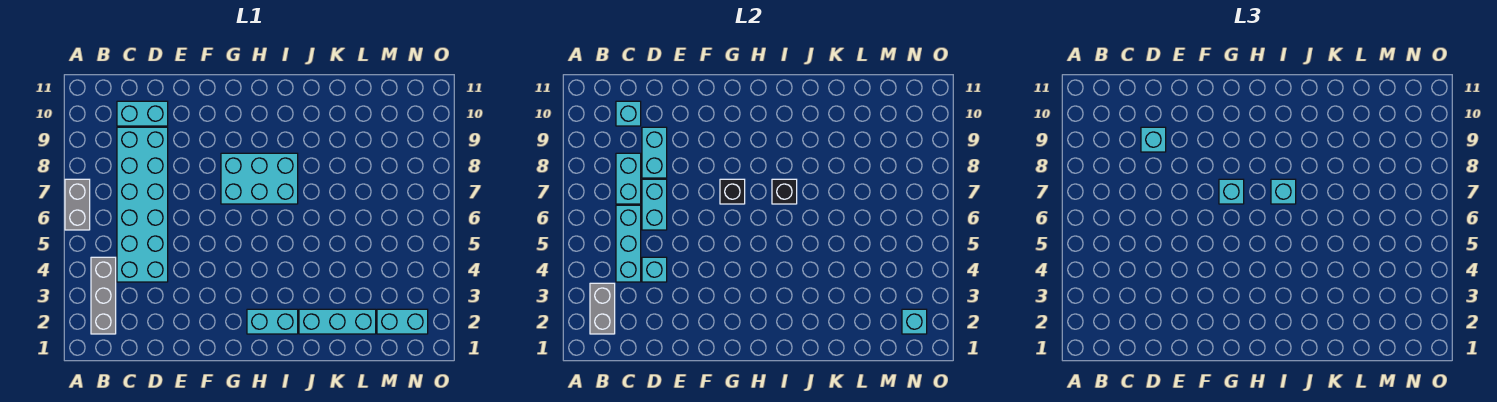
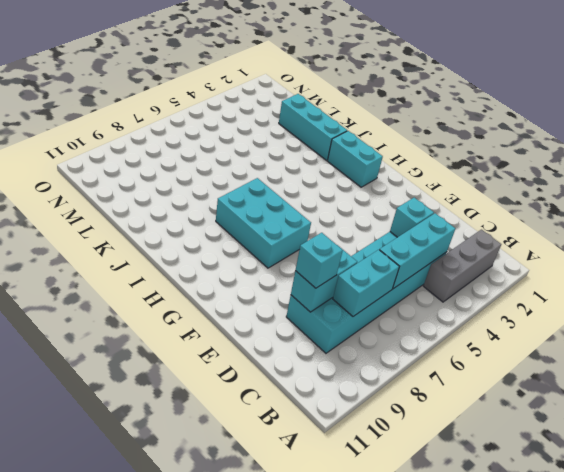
none -> grey brick A6:A7 level 1
none -> cyan brick C10:D10 level 1
none -> cyan brick M2:N2 level 1

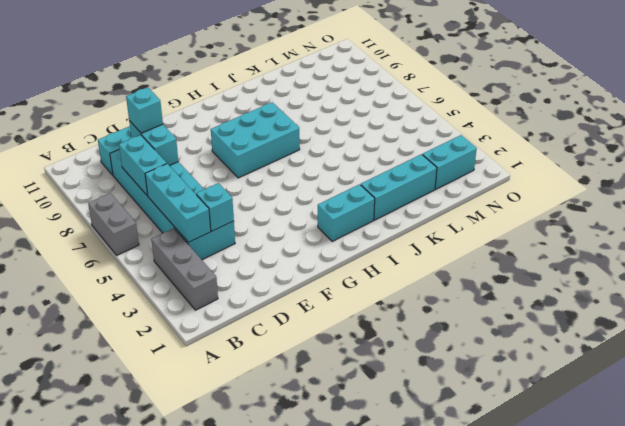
none -> grey brick B2:B3 level 2
none -> cyan brick C10 level 2
none -> cyan brick D6:D7 level 2

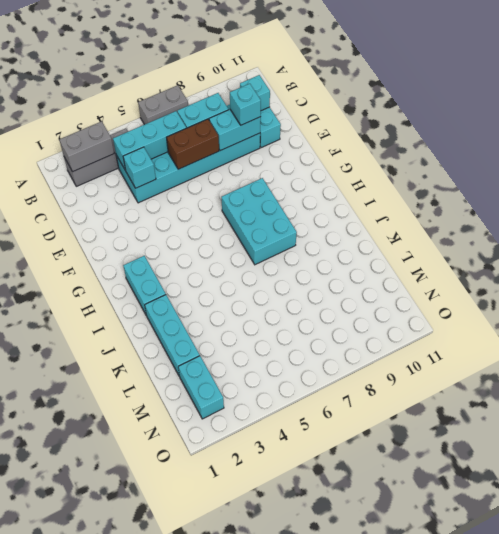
brown brick D6:D7 level 2 -> cyan brick D6:D7 level 2
none -> black brick G7 level 2
none -> black brick I7 level 2
none -> cyan brick N2 level 2

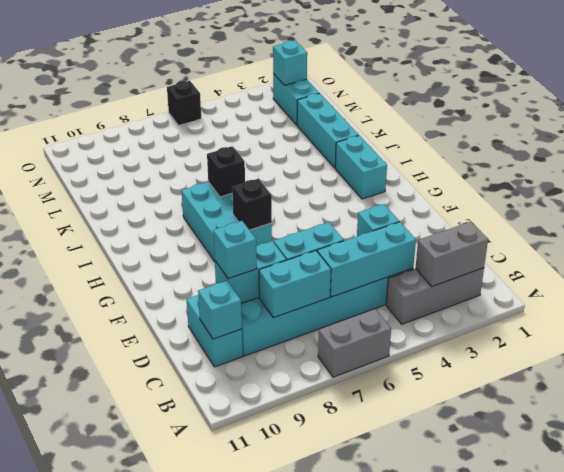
black brick O6 level 1 -> none
none -> cyan brick G7 level 3
none -> cyan brick I7 level 3

